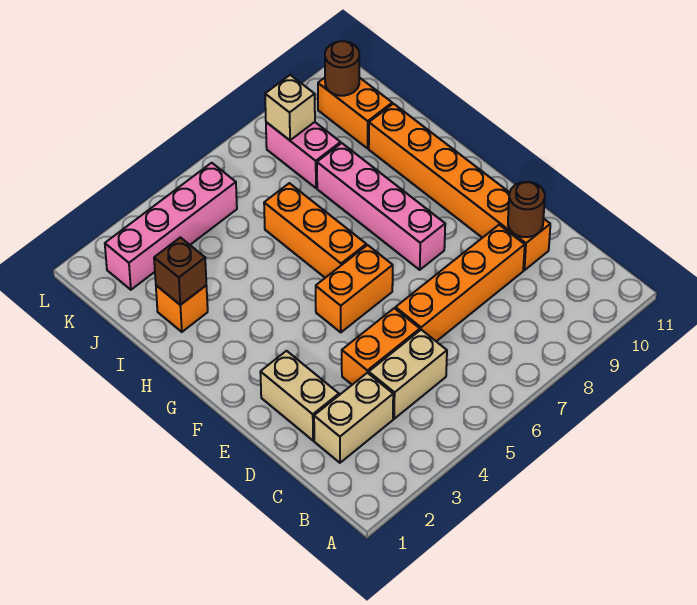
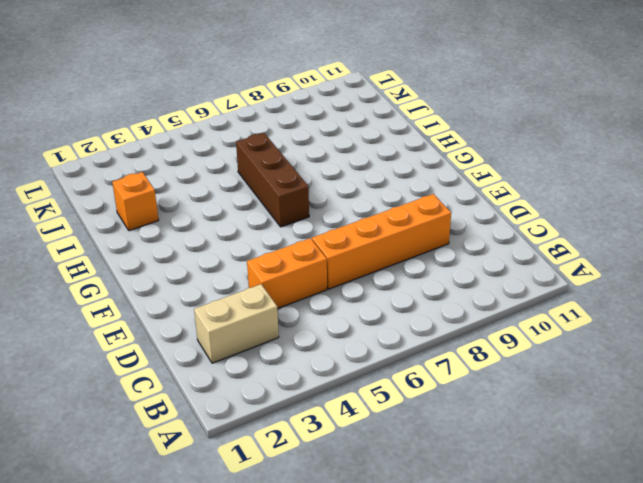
brown brick G6:I6 level 1 -> orange brick G6:I6 level 1
none -> tan brick C4:C5 level 1
none -> tan brick D2:E2 level 1
none -> orange brick D10:I10 level 1

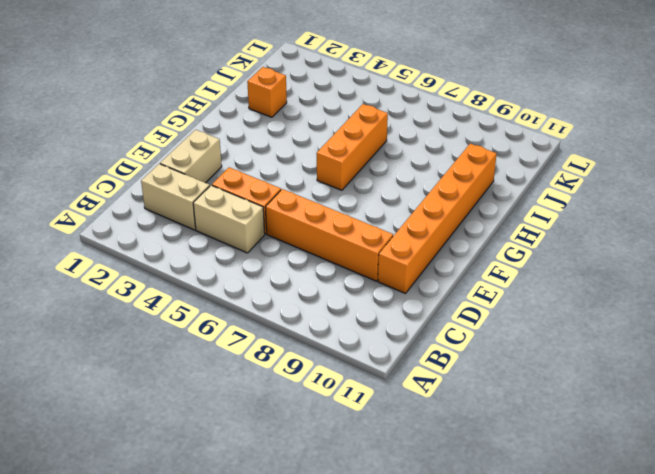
none -> orange brick F5:F6 level 1
none -> pink brick F8:I8 level 1
none -> pink brick J8:K8 level 1

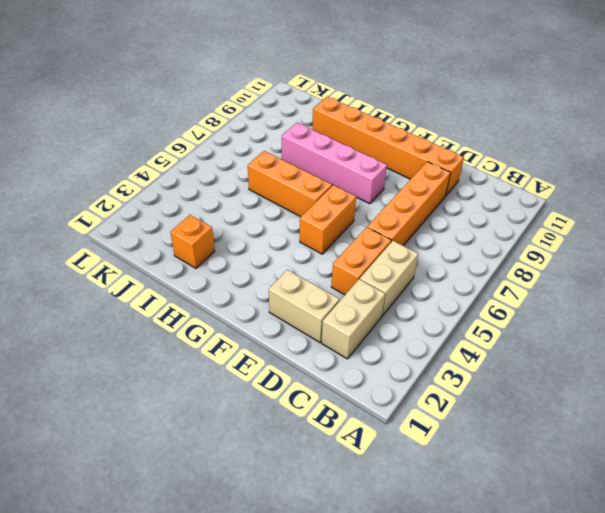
none -> pink brick J8:K8 level 1
none -> orange brick J10:K10 level 1
none -> pink brick K2:K5 level 1

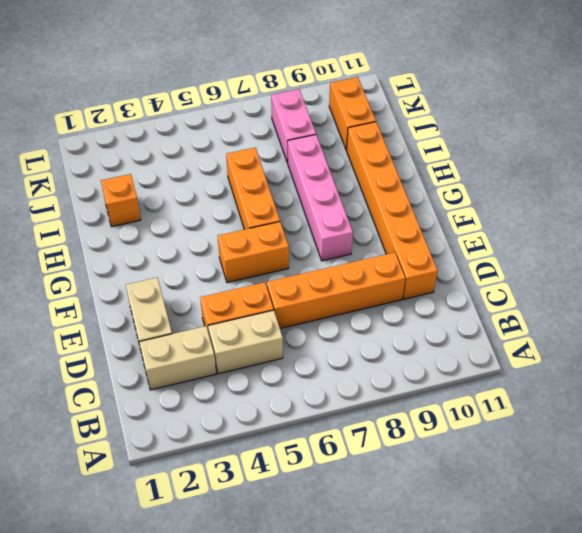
none -> pink brick K2:K5 level 1
none -> brown round brick D10 level 2
none -> brown brick I2 level 2

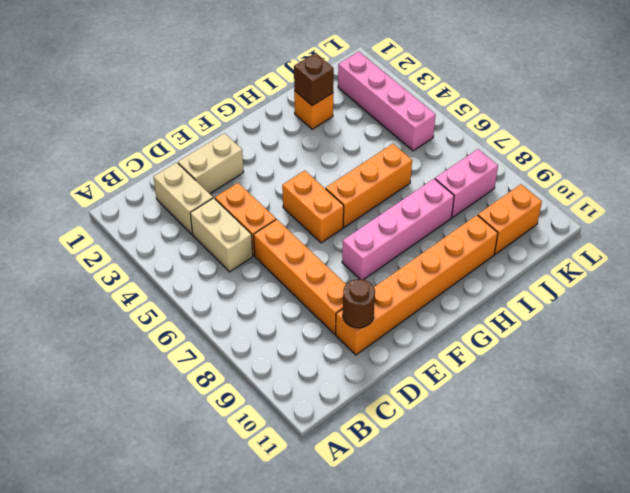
none -> tan brick K8 level 2
none -> brown round brick K10 level 2

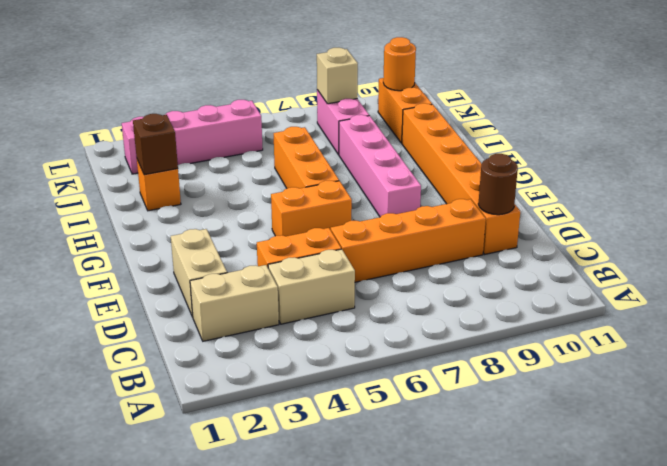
orange round brick K10 level 2 -> brown round brick K10 level 2

